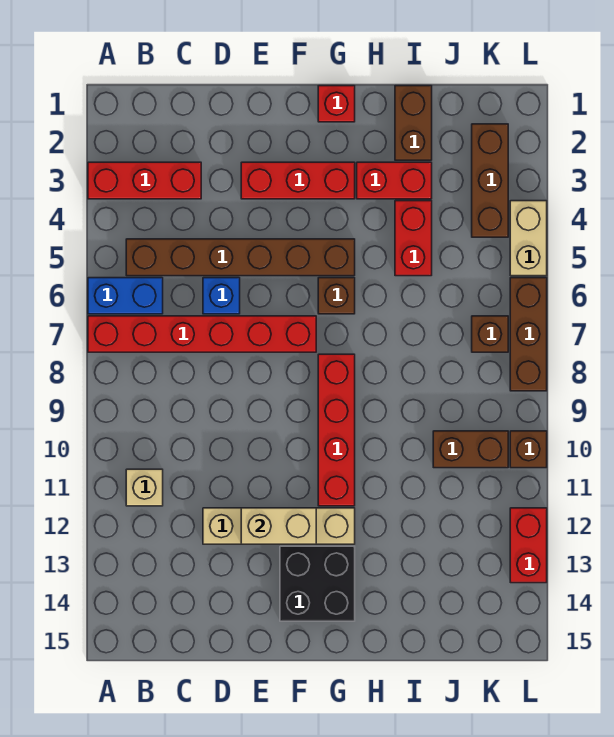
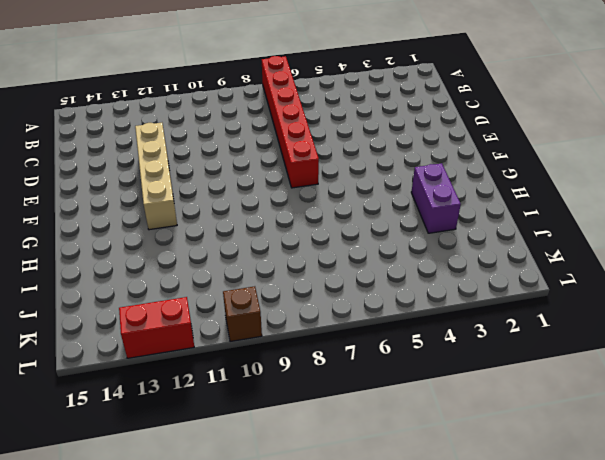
purple brick H3:I3 level 1 -> red brick H3:I3 level 1
none -> red brick A3:C3 level 1
none -> blue brick A6:B6 level 1
none -> brown brick B5:G5 level 1

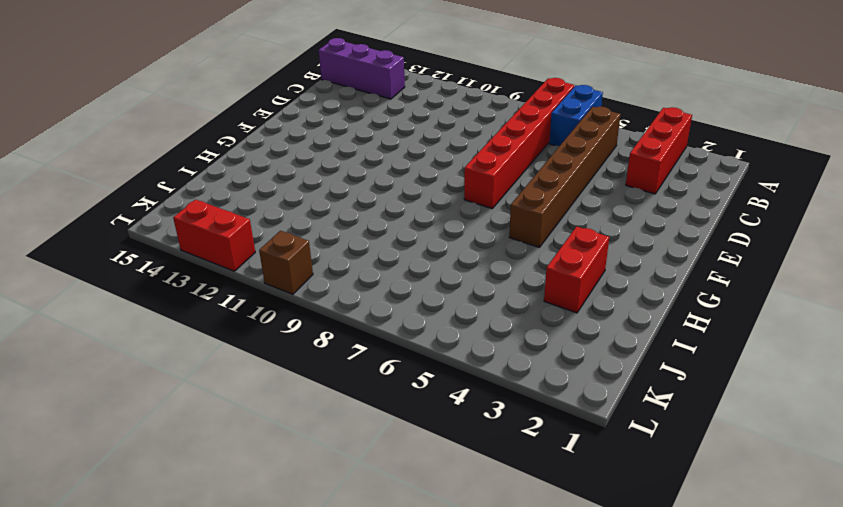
purple brick B13:B15 level 1 -> none
none -> tan brick B11 level 1
none -> blue brick D6 level 1
none -> tan brick D12:G12 level 1

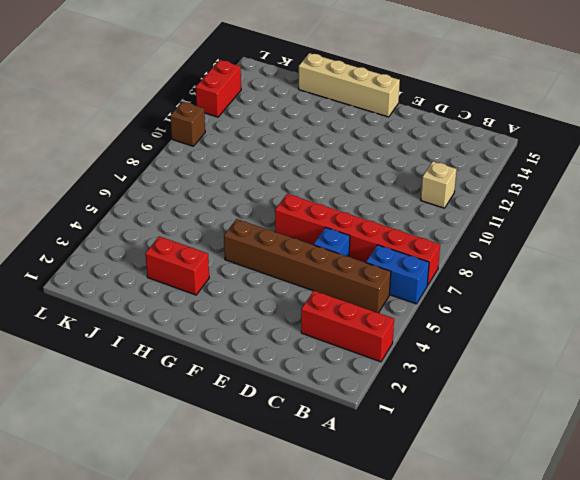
tan brick F15:I15 level 1 -> tan brick D12:G12 level 1
none -> red brick E3:G3 level 1
none -> black brick F13:G14 level 1
none -> red brick G1 level 1

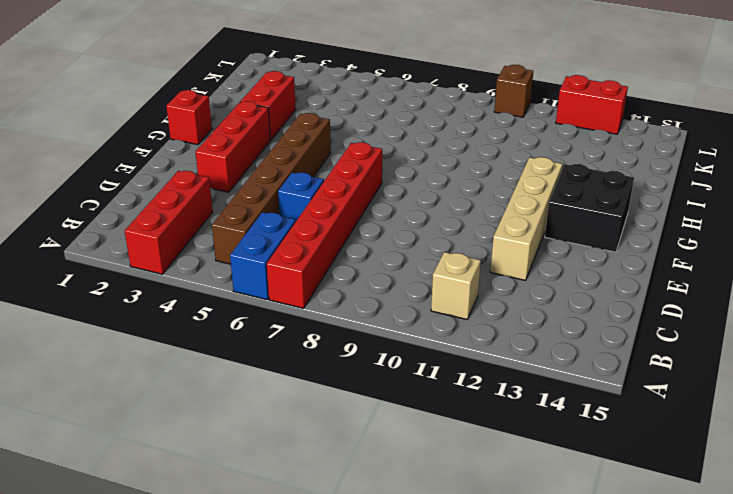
none -> brown brick G6 level 1
none -> red brick G8:G11 level 1
none -> brown brick I1:I2 level 1

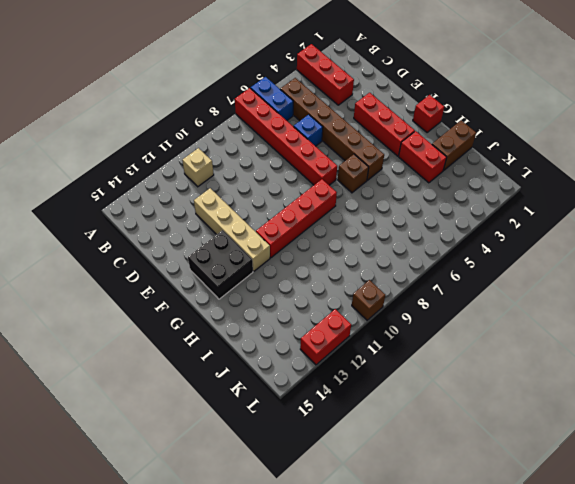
none -> red brick I4:I5 level 1
none -> brown brick J10:K10 level 1
none -> brown brick K2:K4 level 1

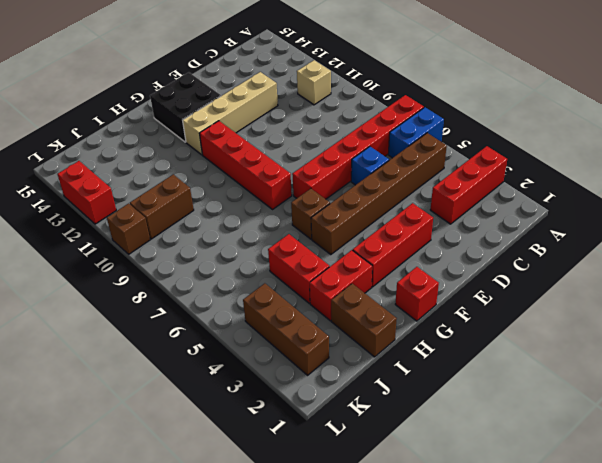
none -> brown brick K7 level 1
none -> tan brick L4:L5 level 1
none -> brown brick L6:L8 level 1

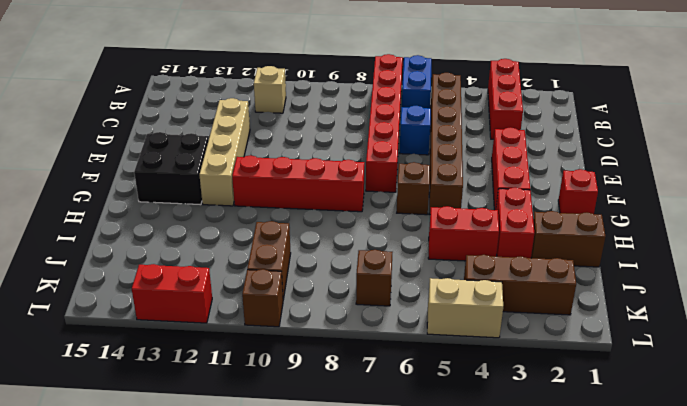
none -> brown brick L6:L8 level 1
none -> tan brick E12:F12 level 2

